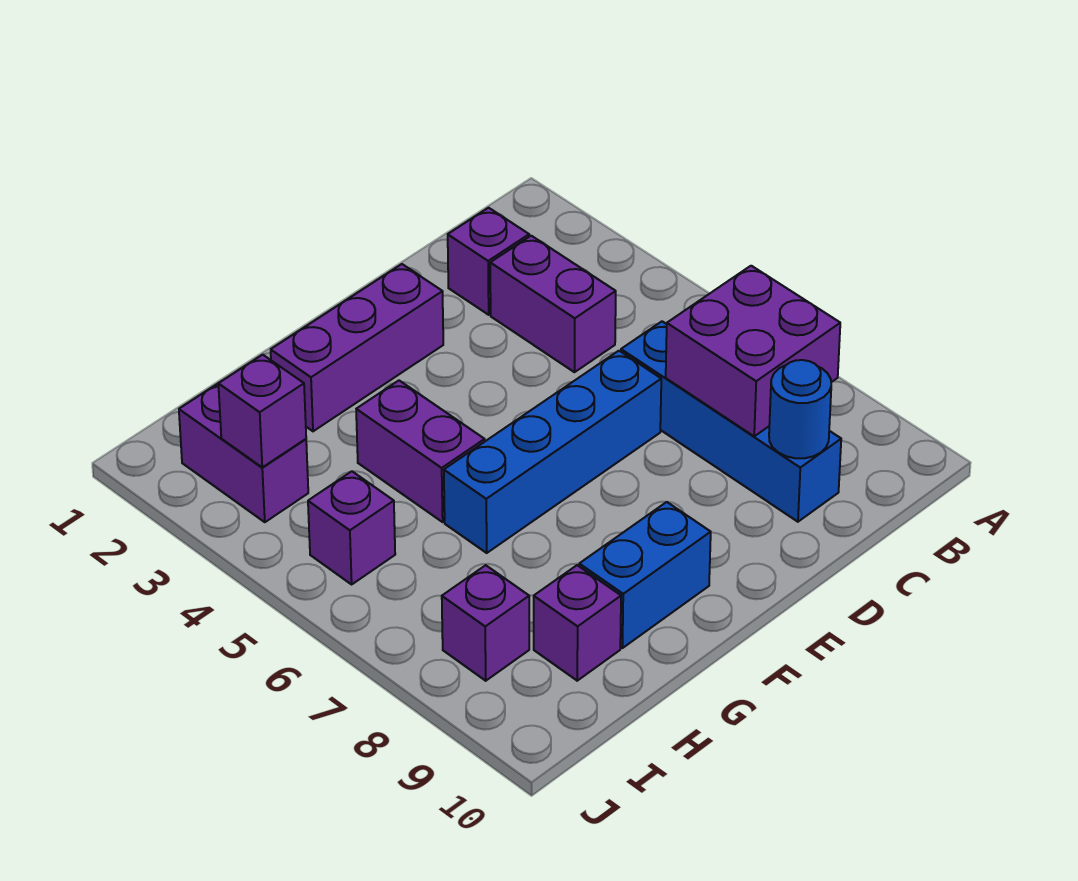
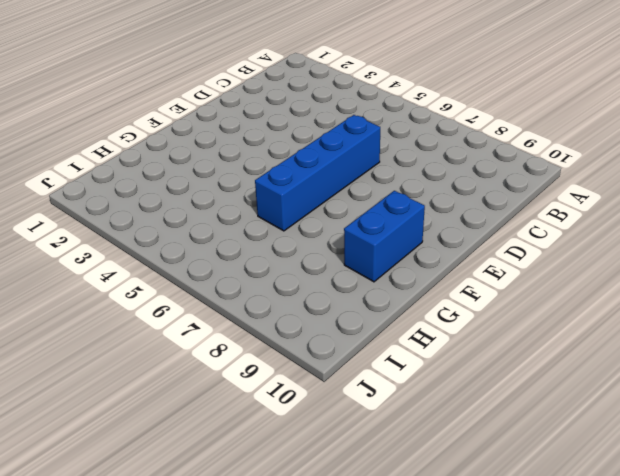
none -> purple brick C2 level 1
none -> purple brick C3:C4 level 1
none -> blue brick C6:C9 level 1

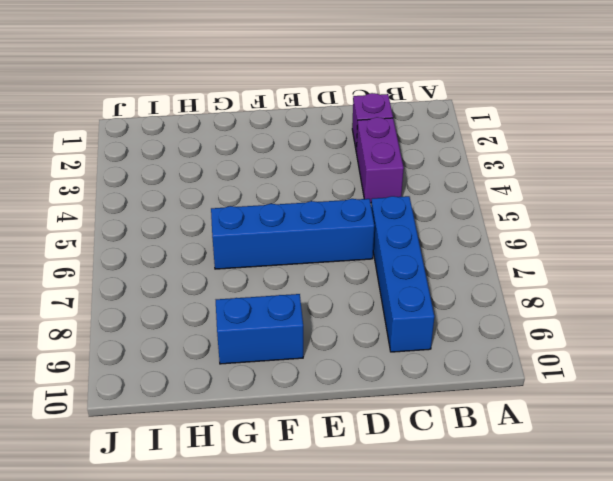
none -> purple brick E2:G2 level 1
none -> purple brick G4:G5 level 1
none -> purple brick H9 level 1

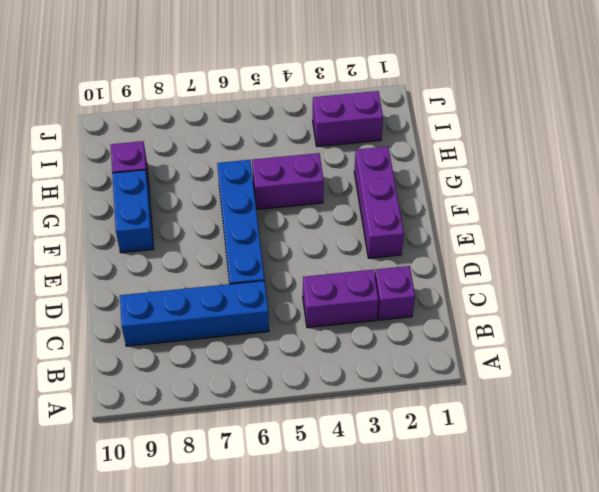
none -> purple brick I5 level 1
none -> purple brick I8 level 1
none -> purple brick B7:C8 level 2

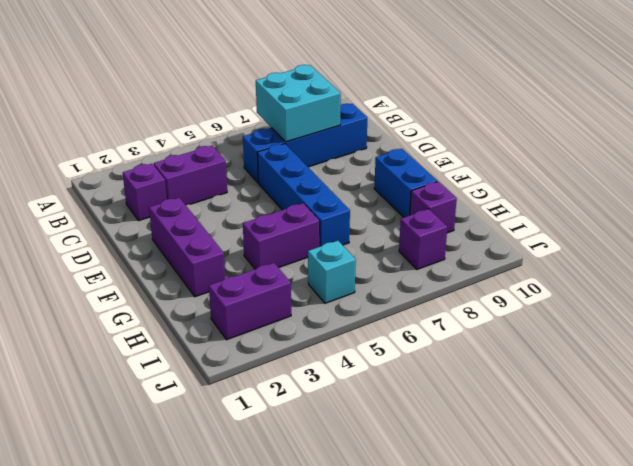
cyan brick B7:C8 level 2 -> purple brick B7:C8 level 2
cyan brick I5 level 1 -> purple brick I5 level 1
none -> blue round brick C9 level 2
none -> purple brick I3 level 2

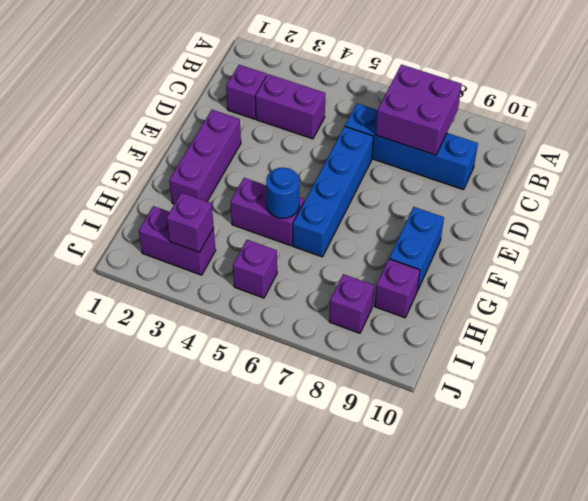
blue round brick G5 level 2 -> blue round brick C9 level 2

